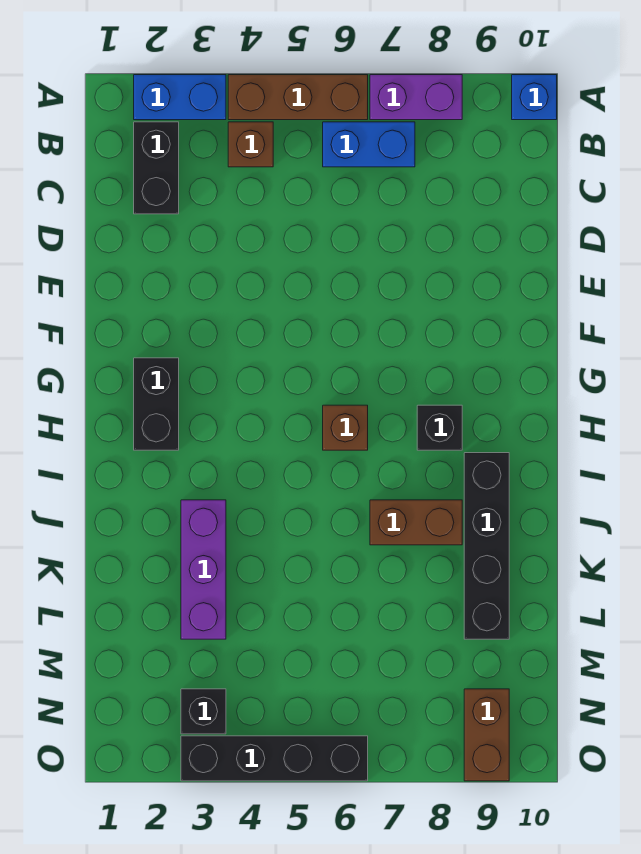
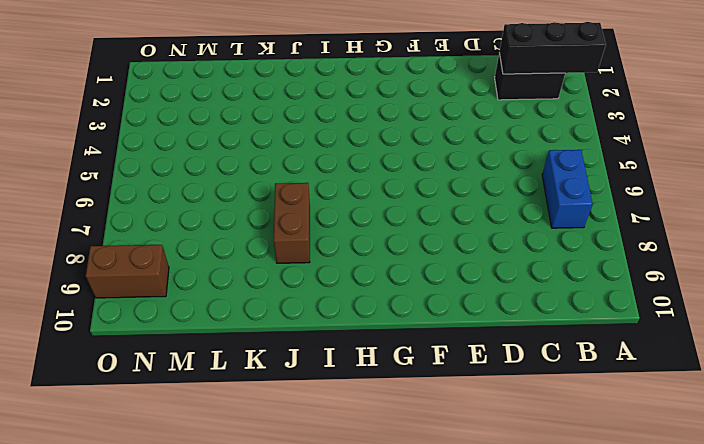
black brick A2:C2 level 2 -> none
none -> blue brick A2:A3 level 1
none -> brown brick A4:A6 level 1
none -> purple brick A7:A8 level 1

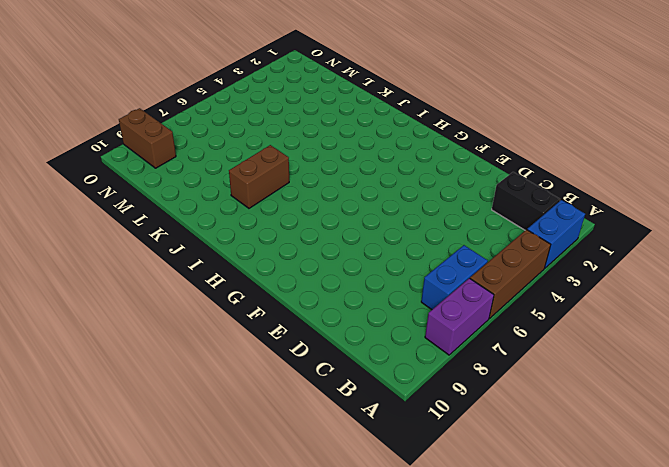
none -> blue brick A10 level 1
none -> brown brick B4 level 1
none -> black brick G2:H2 level 1

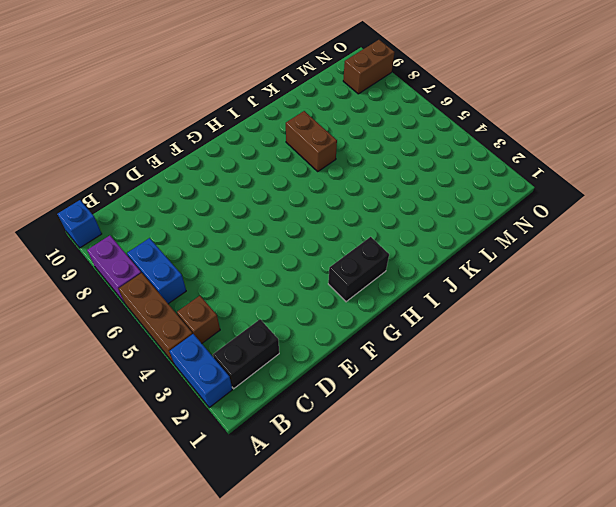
none -> brown brick H6 level 1
none -> black brick H8 level 1
none -> black brick I9:L9 level 1

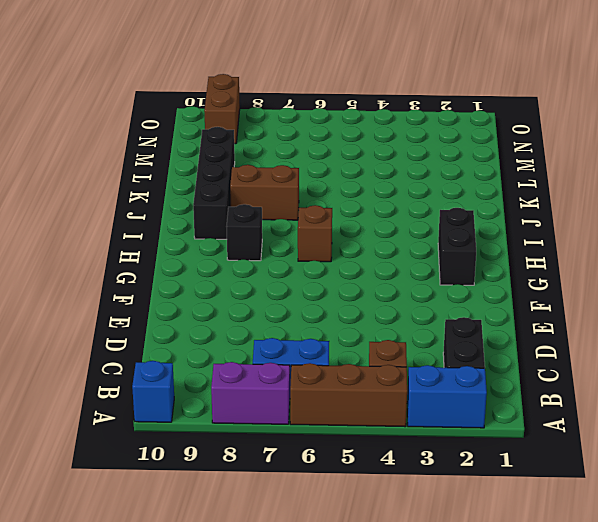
none -> purple brick J3:L3 level 1
none -> black brick N3 level 1
none -> black brick O3:O6 level 1

